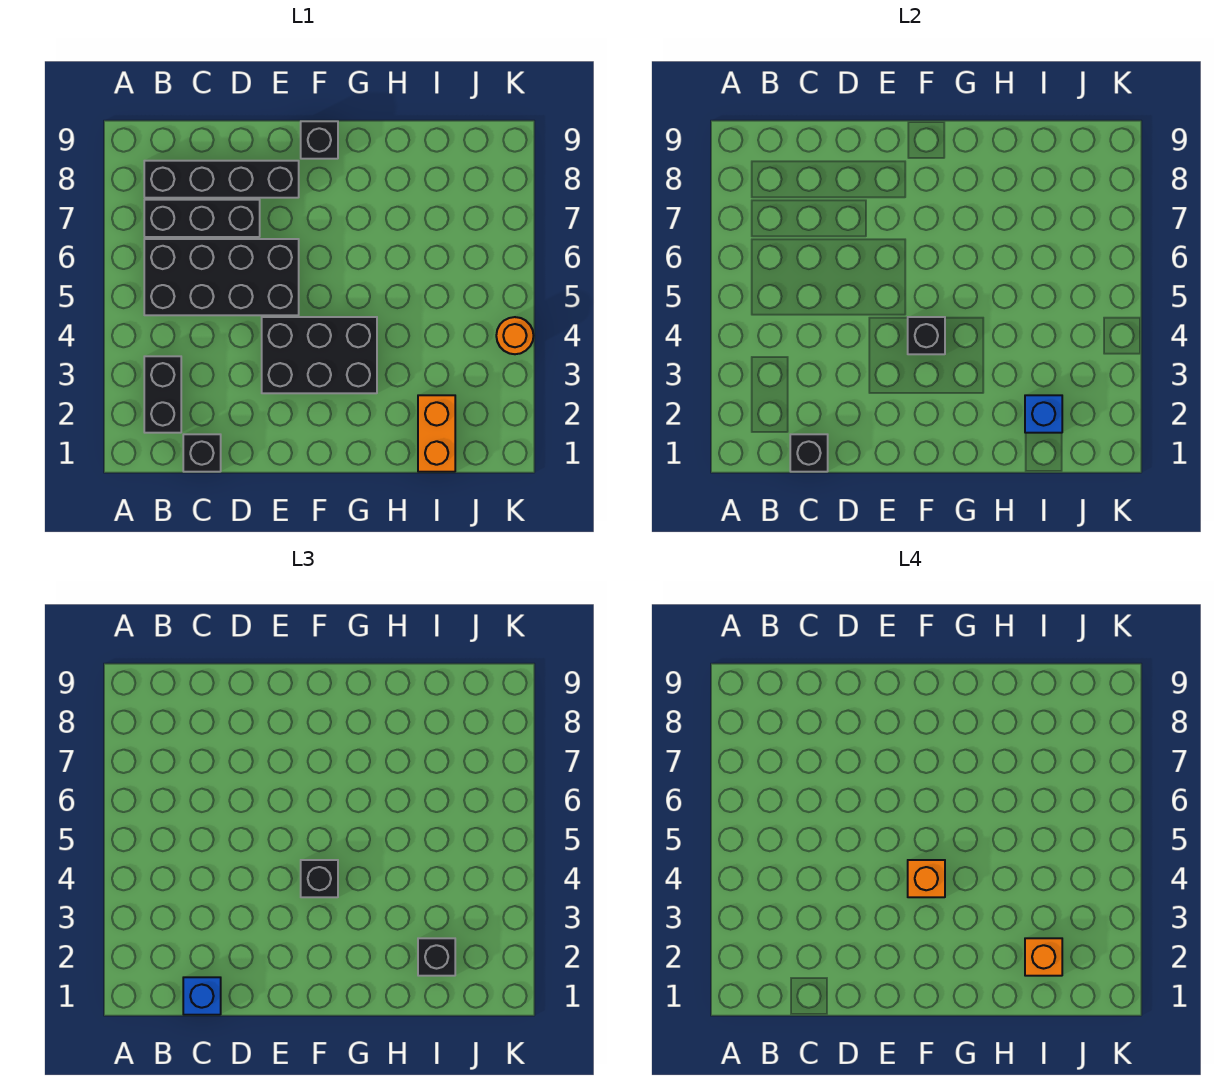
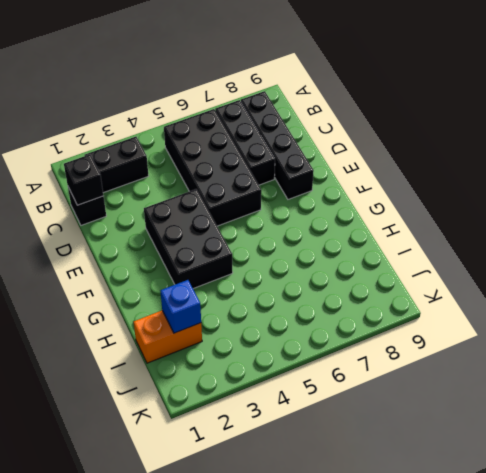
none -> black brick F9 level 1
none -> orange round brick K4 level 1
none -> black brick F4 level 2

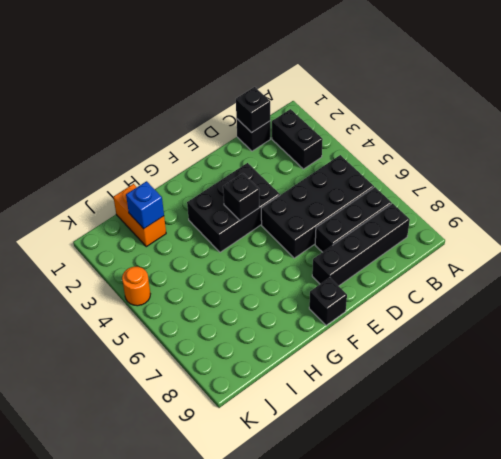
none -> blue brick C1 level 3
none -> black brick F4 level 3
none -> black brick I2 level 3

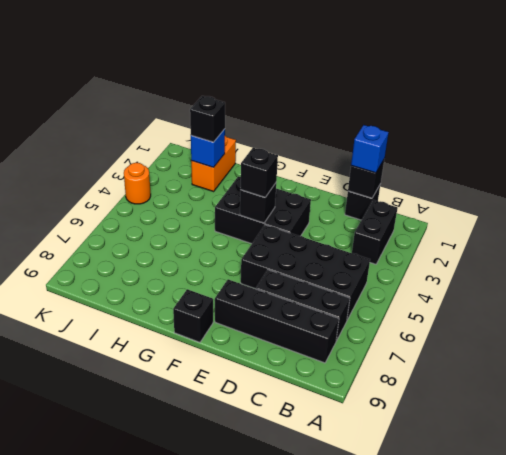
none -> orange brick F4 level 4
none -> orange brick I2 level 4

